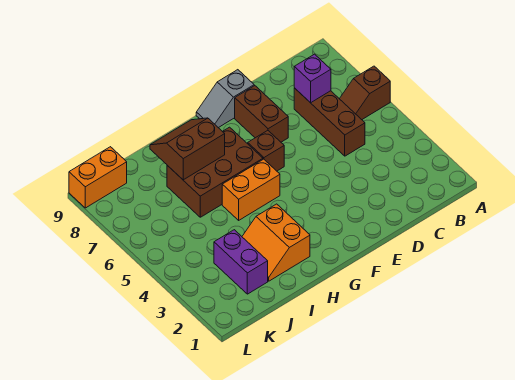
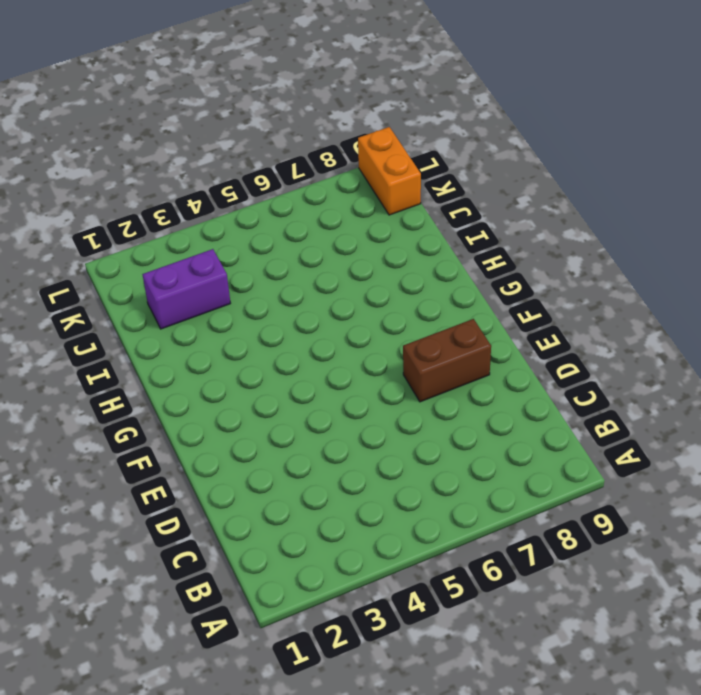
none -> brown slope A6:B6 level 1 top A
none -> brown brick C5:C7 level 1
none -> grey slope E9:F9 level 1 top E

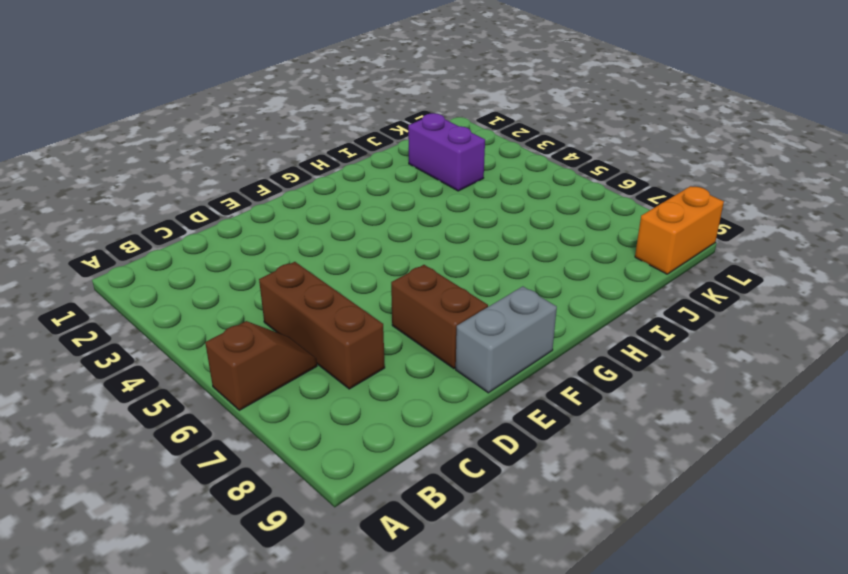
grey brick E9:F9 level 1 -> grey slope E9:F9 level 1 top E
none -> brown brick F6 level 1
none -> orange brick G5:H5 level 1
none -> brown brick G6:I7 level 1

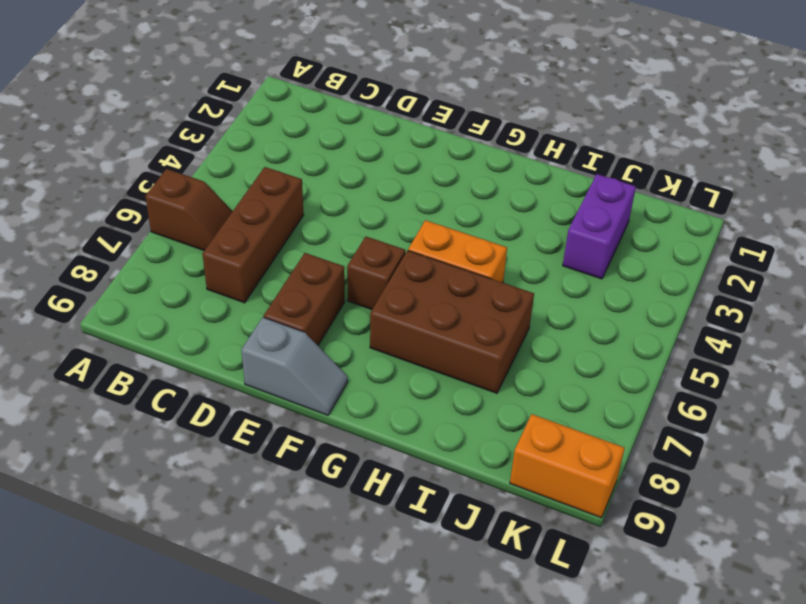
none -> orange slope H2:I3 level 1 top H
none -> purple brick C7 level 2
none -> brown slope H7:I8 level 2 top 7

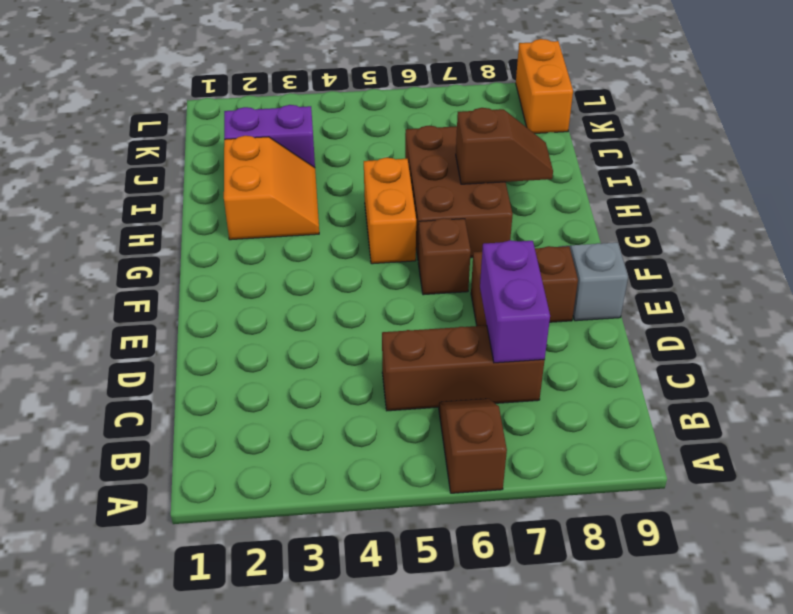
purple brick C7:D7 level 2 -> purple brick C7 level 2
orange slope H2:I3 level 1 top 2 -> orange slope H2:I3 level 1 top H
brown slope H7:H8 level 2 top 7 -> brown slope H7:I8 level 2 top 7

